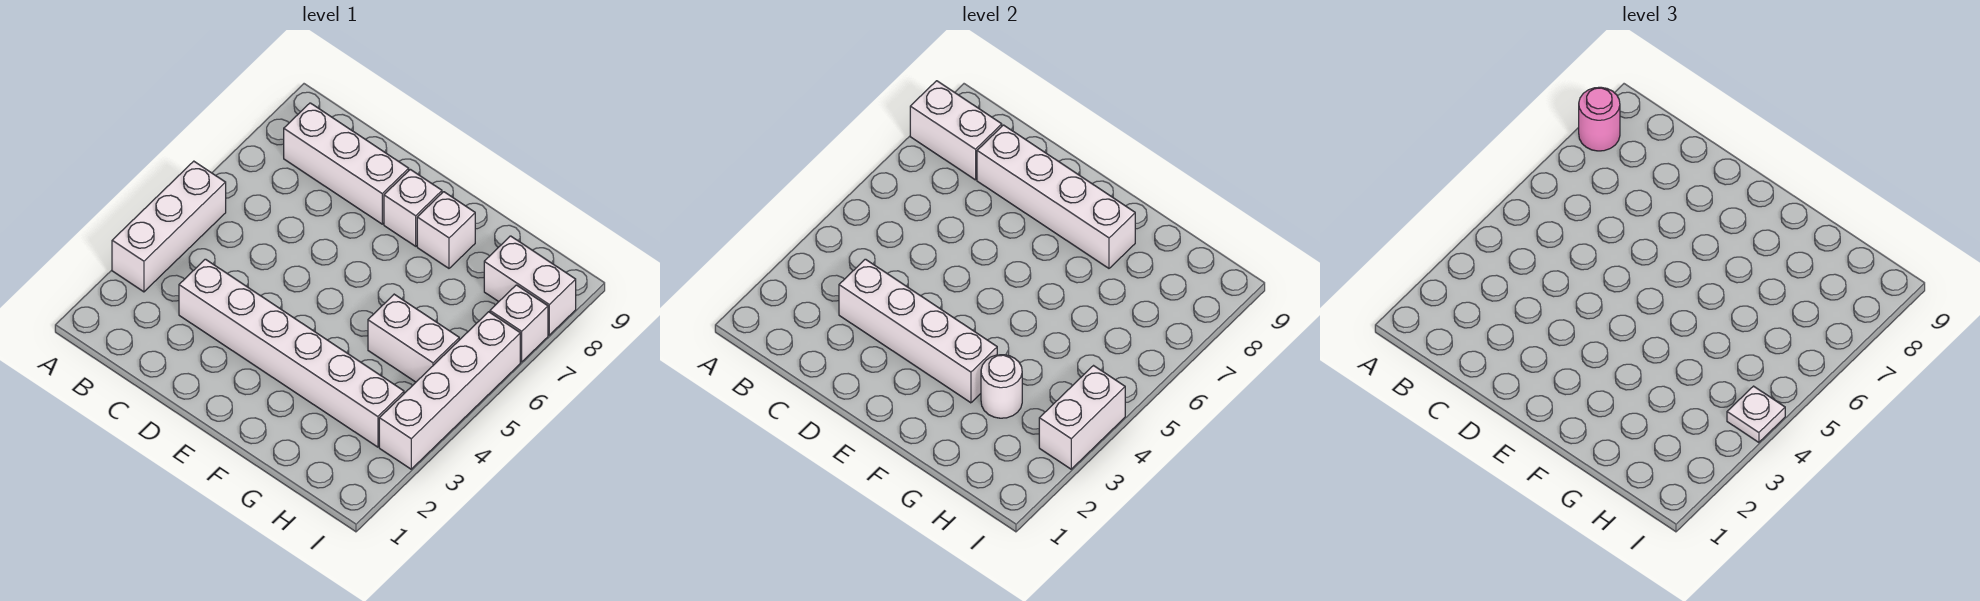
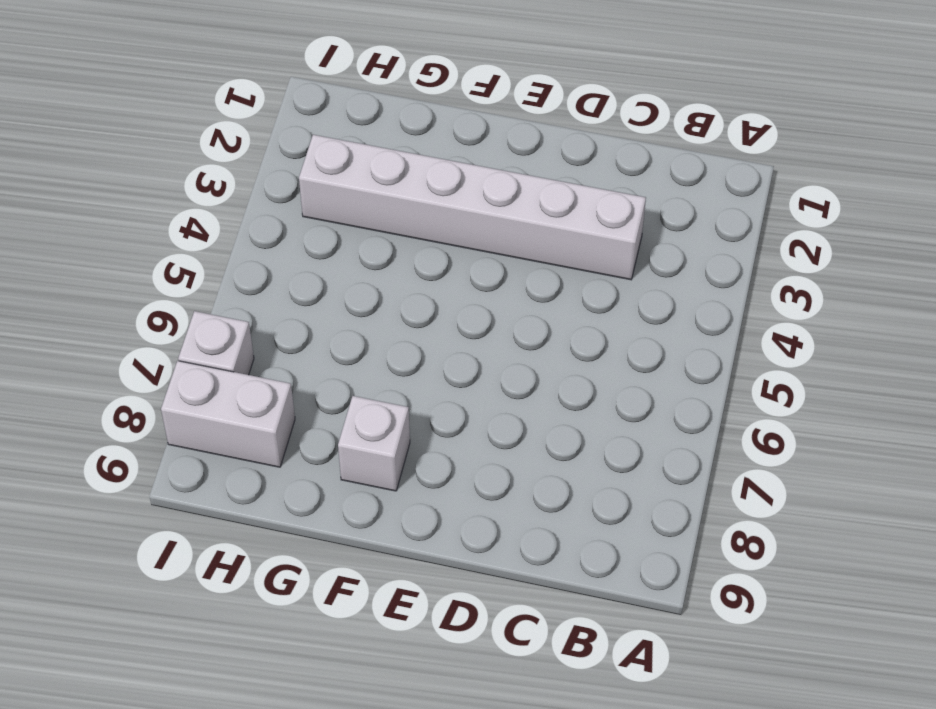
none -> white brick A3:A5 level 1
none -> white brick B8:D8 level 1
none -> white brick E8 level 1

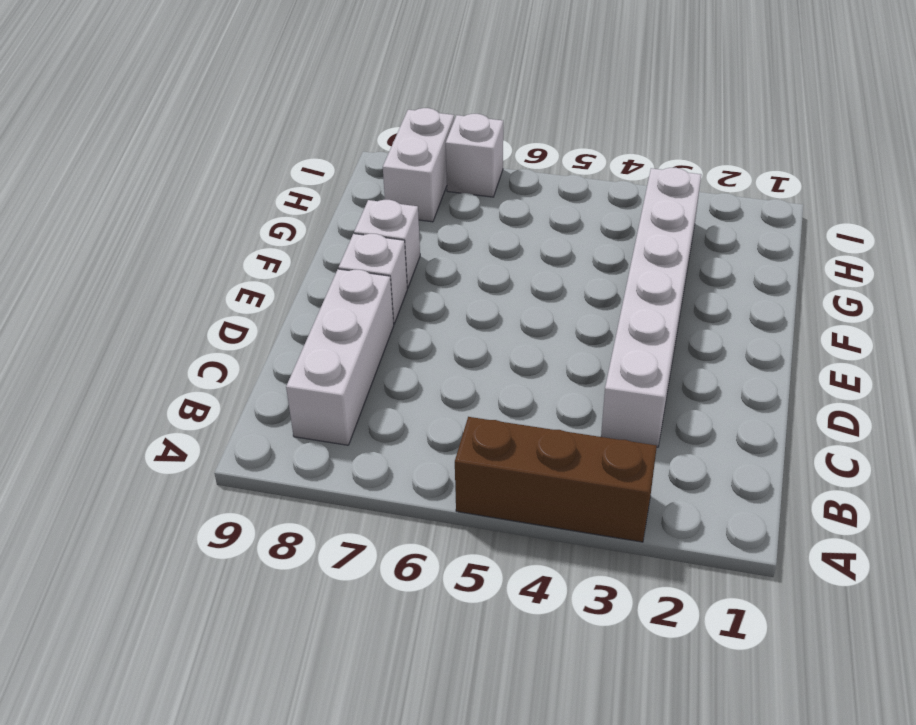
brown brick A3:A5 level 1 -> white brick A3:A5 level 1
none -> white brick G5:H5 level 1
none -> white brick I3:I6 level 1
none -> white brick A8:B8 level 2

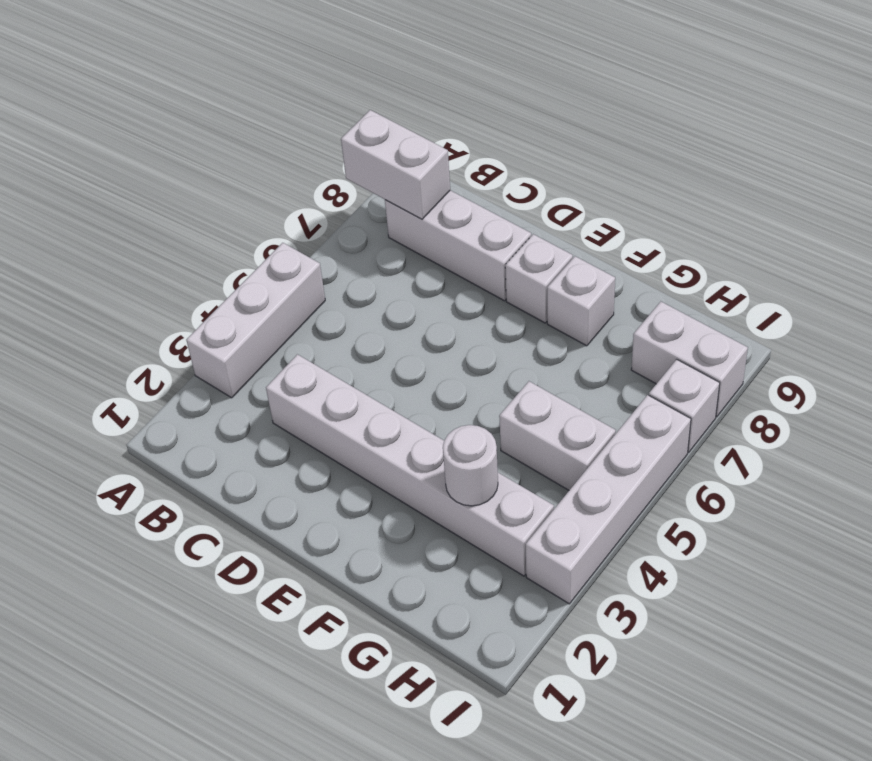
none -> white brick C3:F3 level 2
none -> white brick C8:F8 level 2
none -> white brick I3:I4 level 2

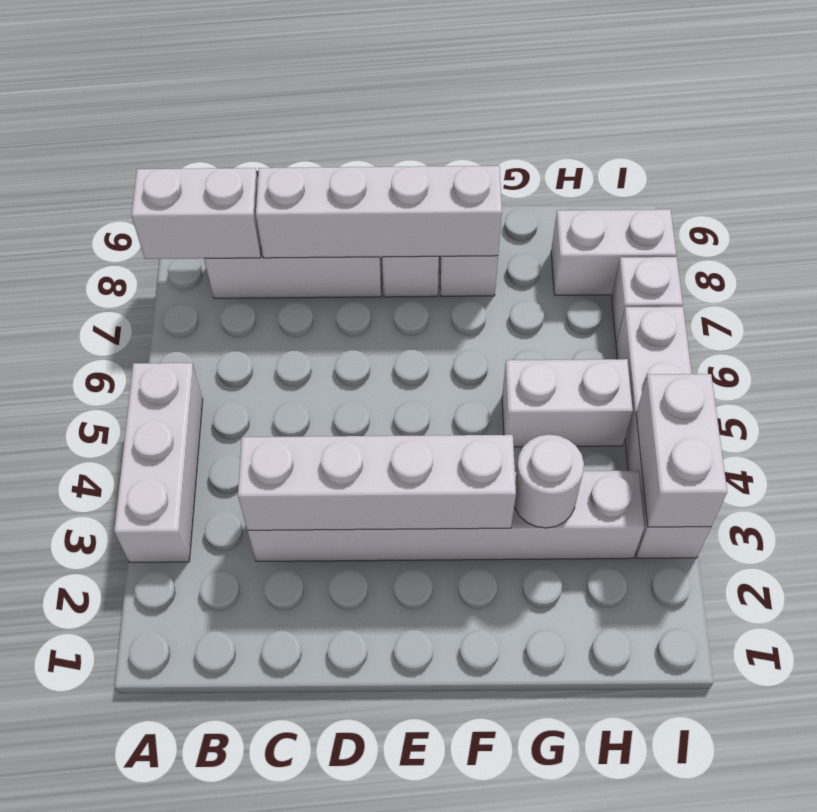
none -> pink round brick A8 level 3
none -> white plate I4 level 3

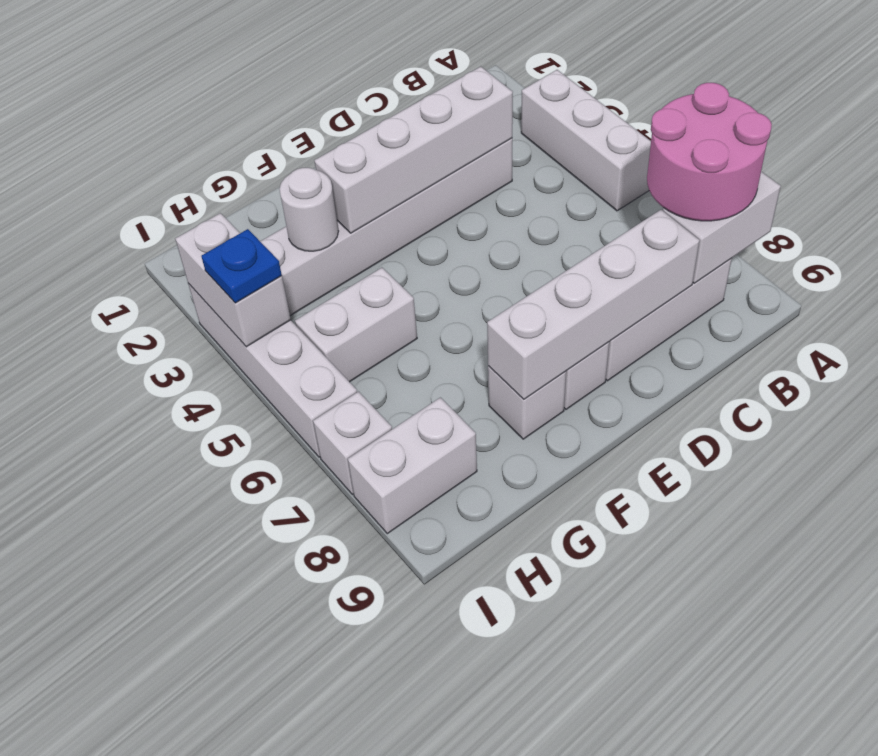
pink round brick A7:B8 level 3 -> pink round brick A8 level 3
blue plate I4 level 3 -> white plate I4 level 3

